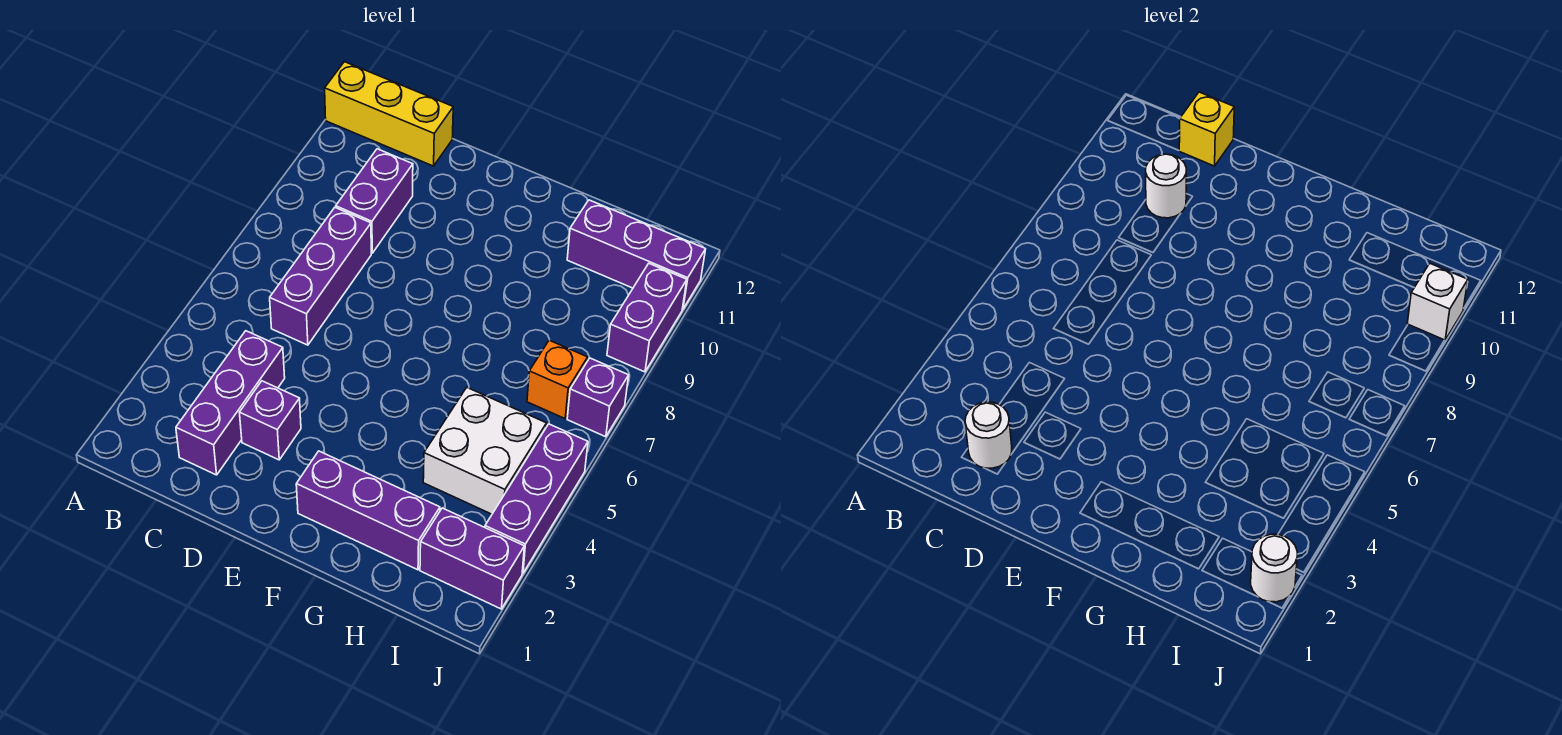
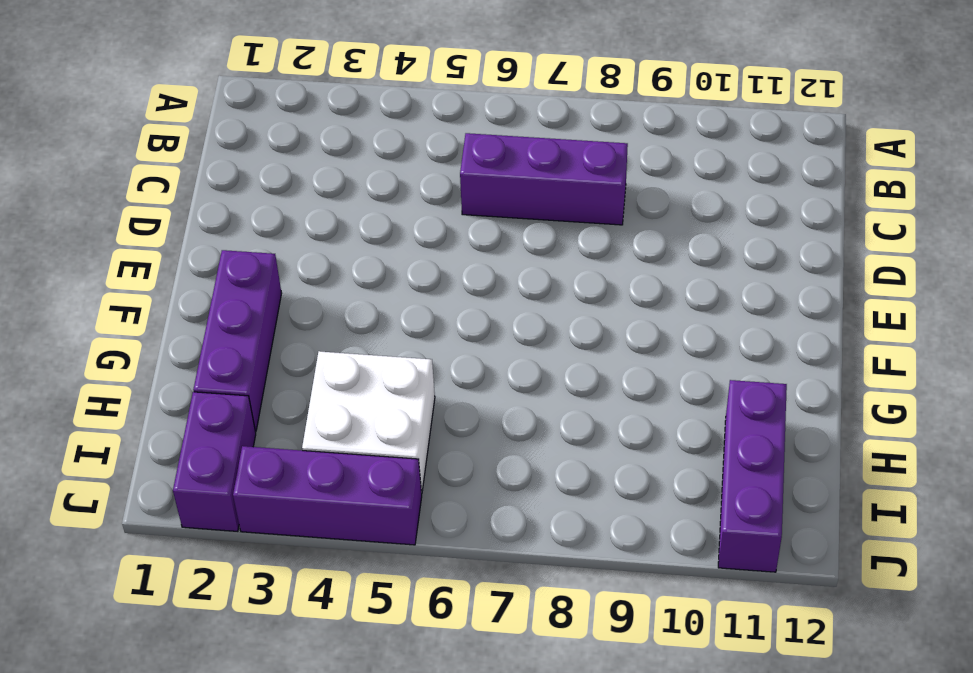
none -> yellow brick A12:C12 level 1
none -> purple brick C2:C4 level 1
none -> purple brick C9:C10 level 1

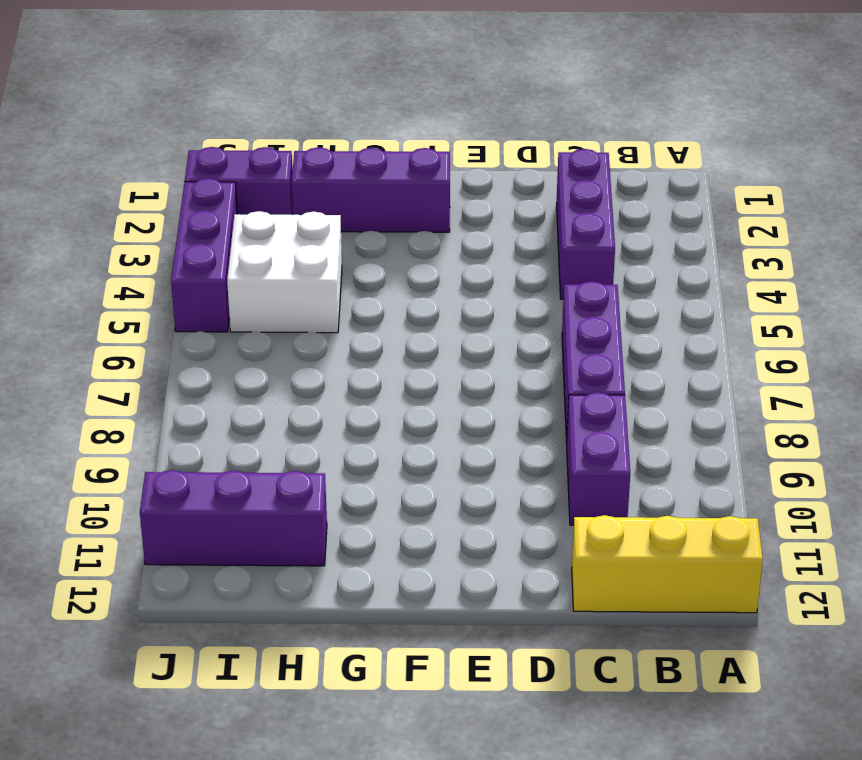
none -> purple brick D3 level 1
none -> orange brick I7 level 1
none -> purple brick J7 level 1

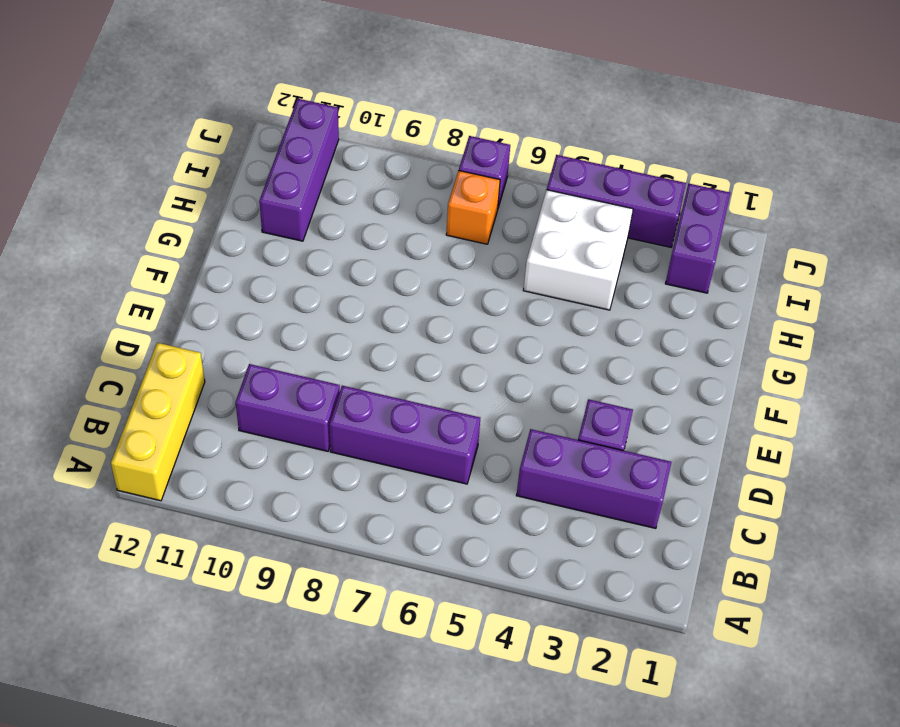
none -> purple brick F2:H2 level 1
none -> purple brick J9:J10 level 1
none -> white round brick C2 level 2

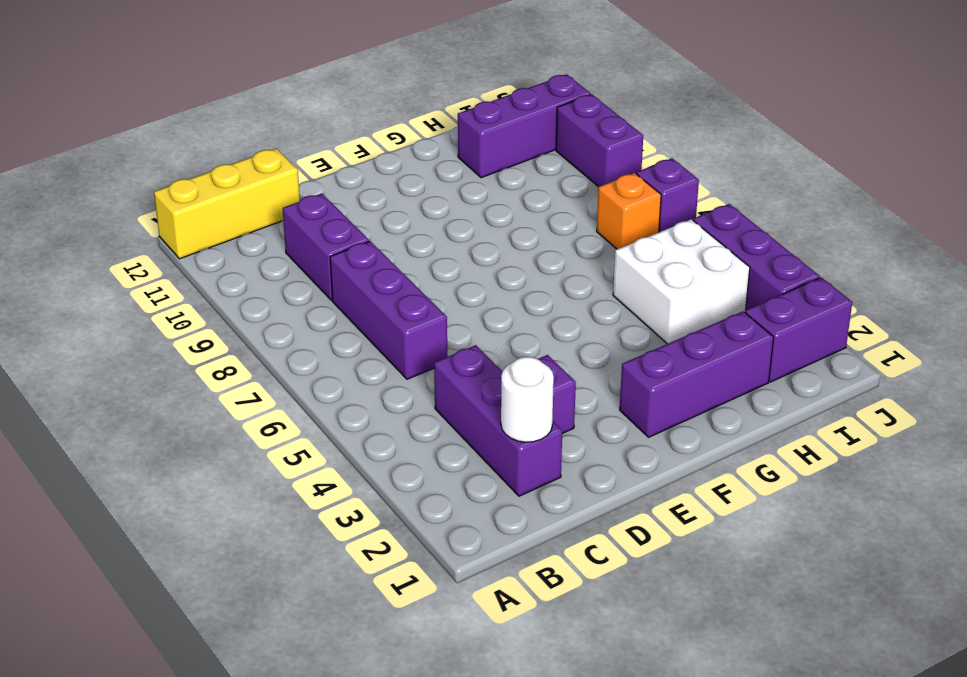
none -> white round brick C10 level 2
none -> yellow brick C12 level 2
none -> white round brick J2 level 2

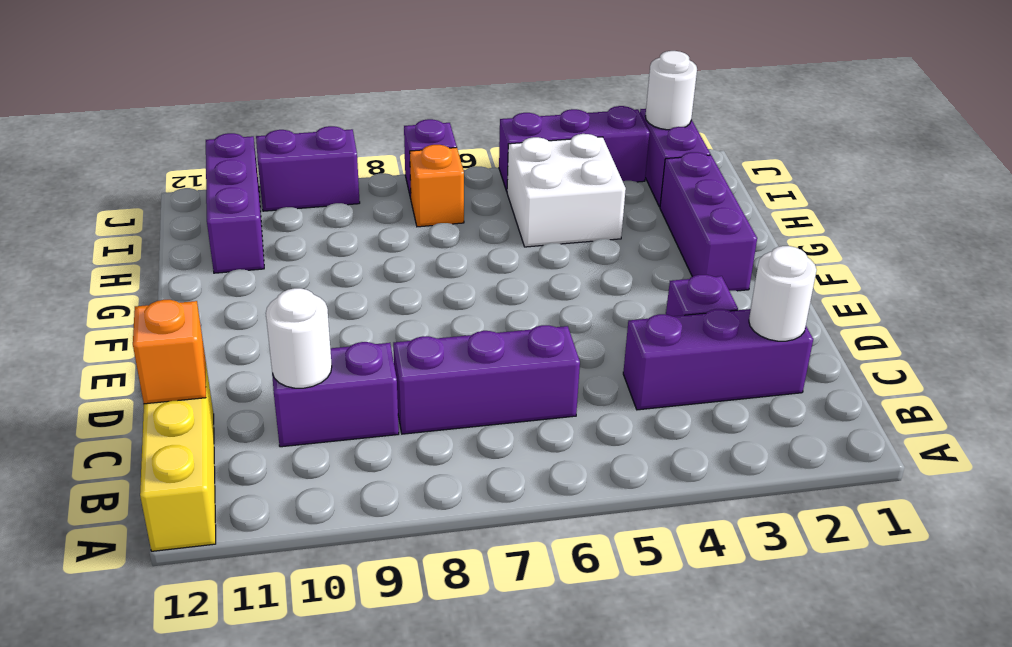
orange brick C12 level 2 -> yellow brick C12 level 2
none -> white brick J10 level 2

